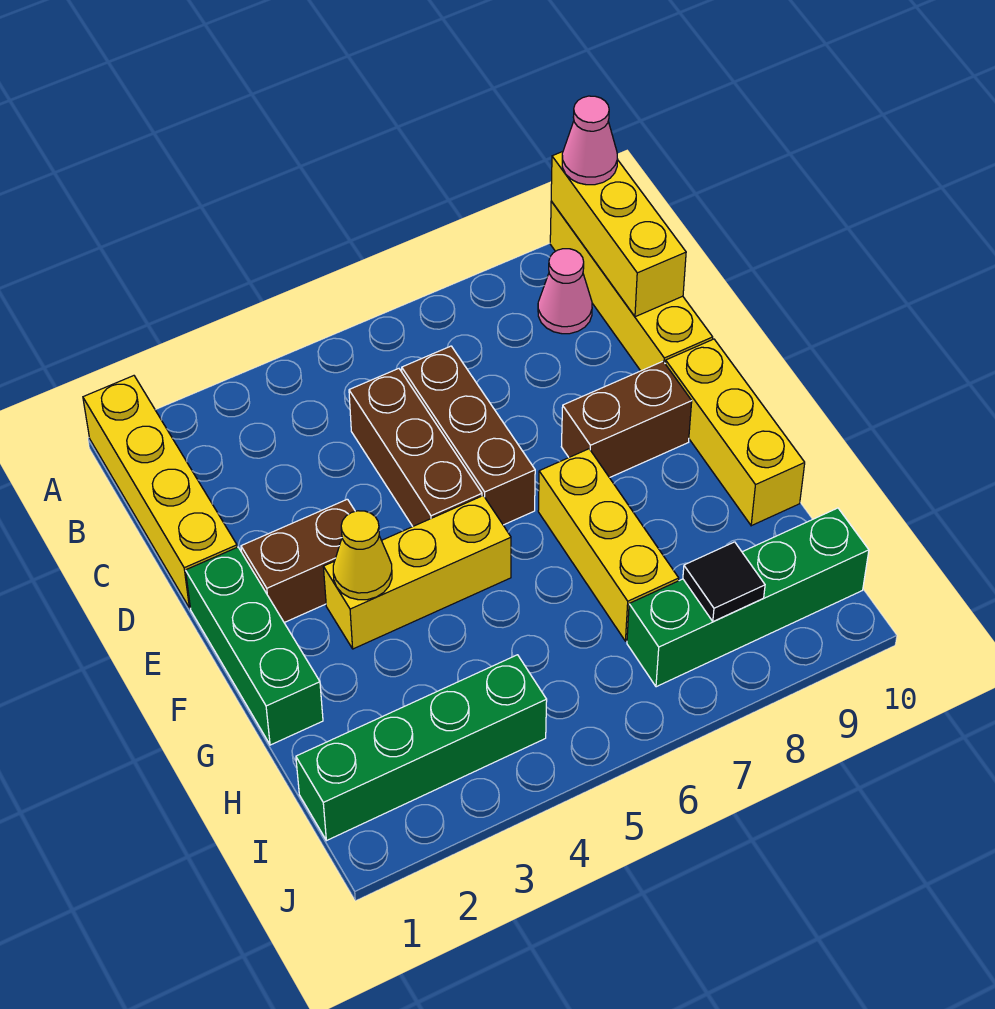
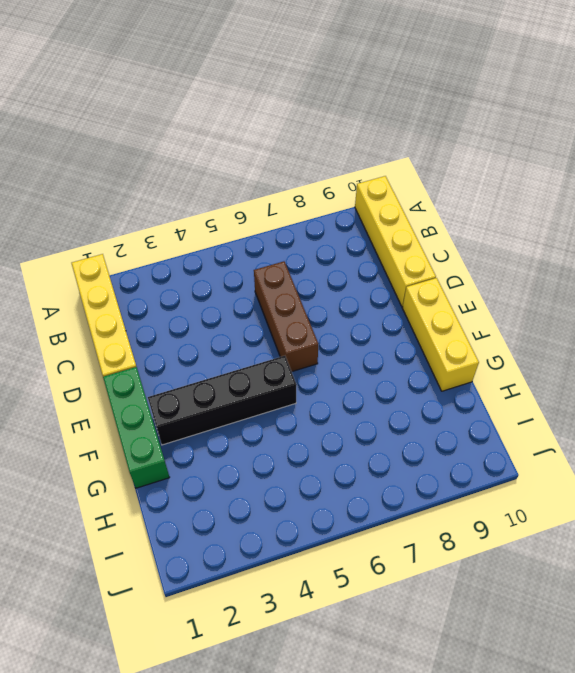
black brick F2:F5 level 1 -> yellow brick F3:F5 level 1
none -> pink cone B9 level 1
none -> brown brick C5:E5 level 1
none -> brown brick E2:E3 level 1

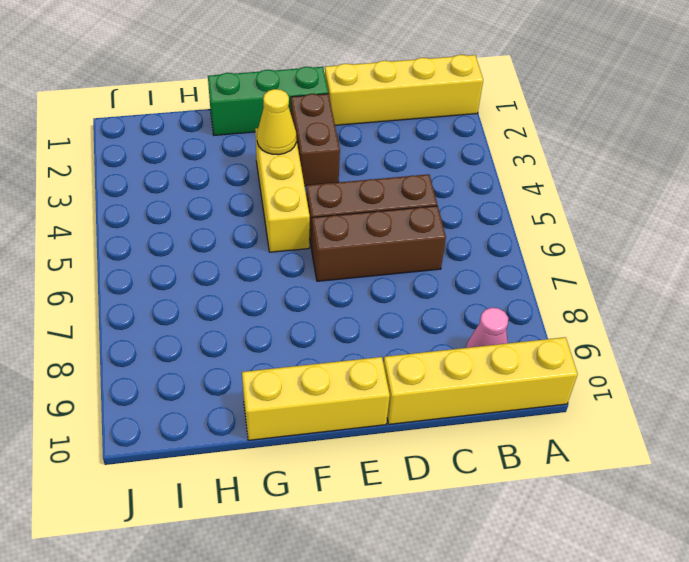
none -> brown brick E8:E9 level 1
none -> yellow brick F7:H7 level 1
none -> green brick I1:I4 level 1

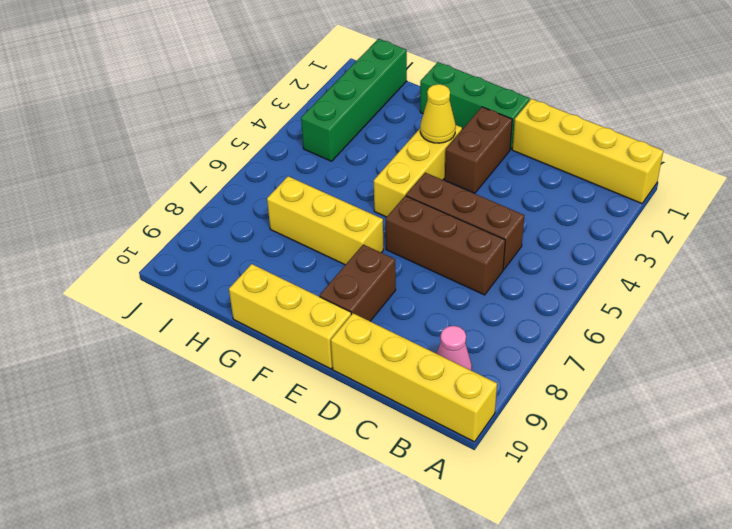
none -> green brick I7:I10 level 1
none -> yellow brick A10:C10 level 2
none -> black tile I8 level 2

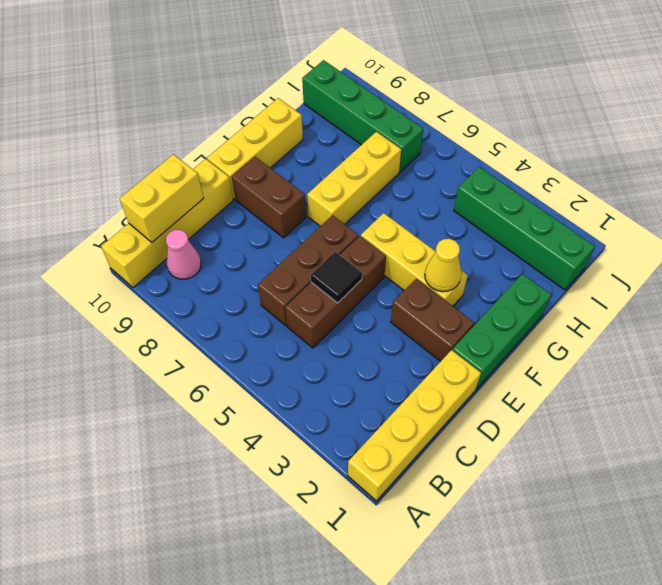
yellow brick B10:C10 level 2 -> yellow brick A10:C10 level 2
black tile D5 level 2 -> black tile I8 level 2
none -> pink cone A10 level 3

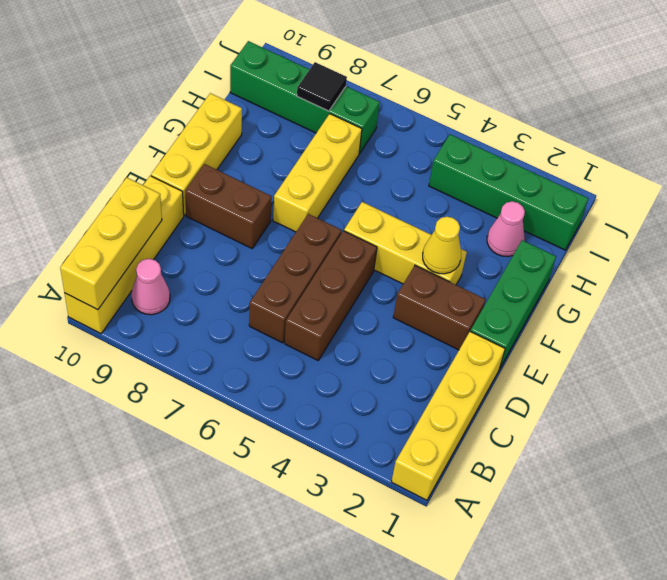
pink cone H2 level 1 -> pink cone A10 level 3

